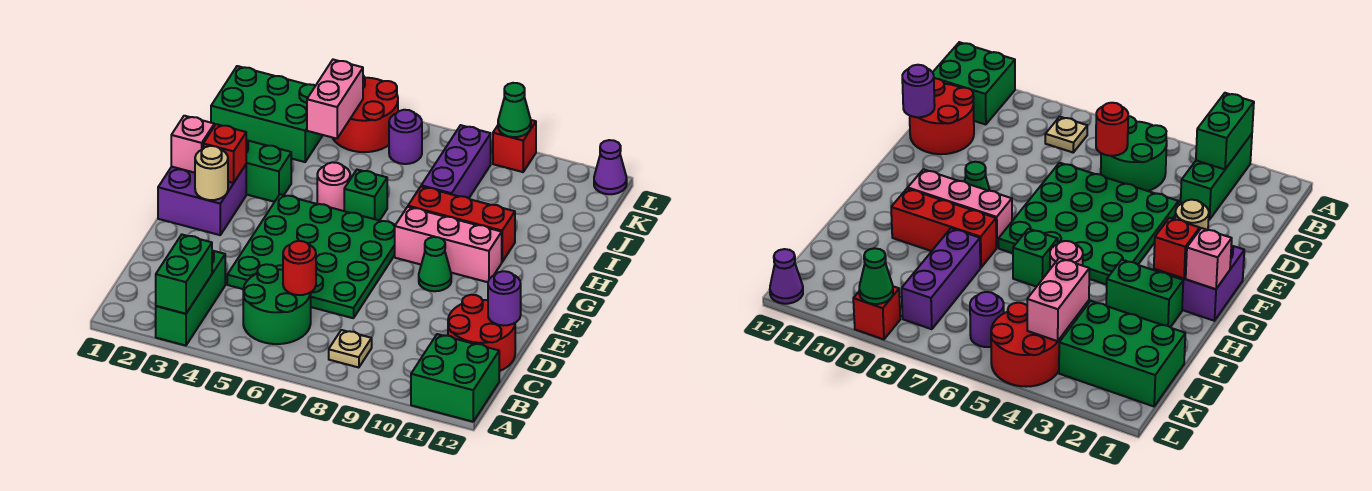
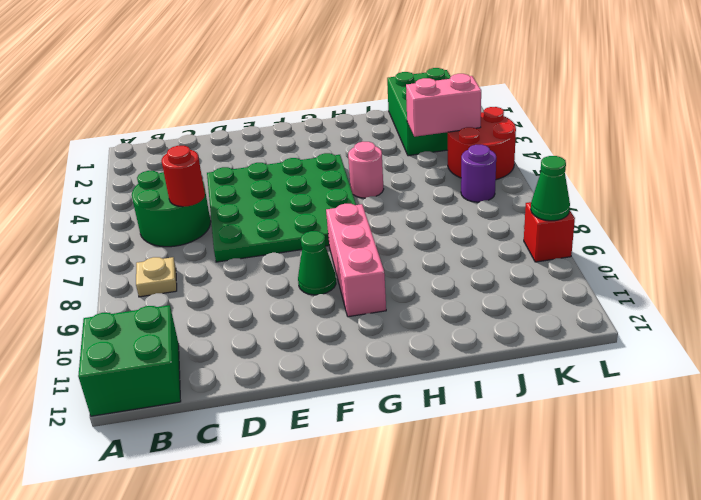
none -> green brick A3:C3 level 1
none -> red round brick C11:D12 level 1
none -> purple brick F1:G2 level 1

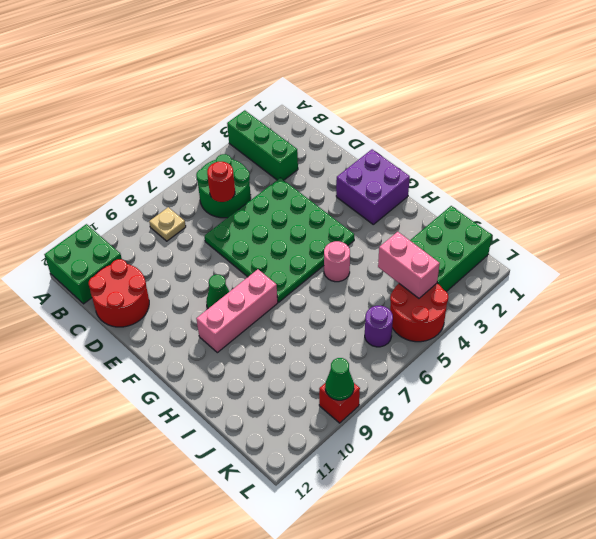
none -> green brick H2:H3 level 1
none -> green brick H6 level 1
none -> red brick H8:H10 level 1

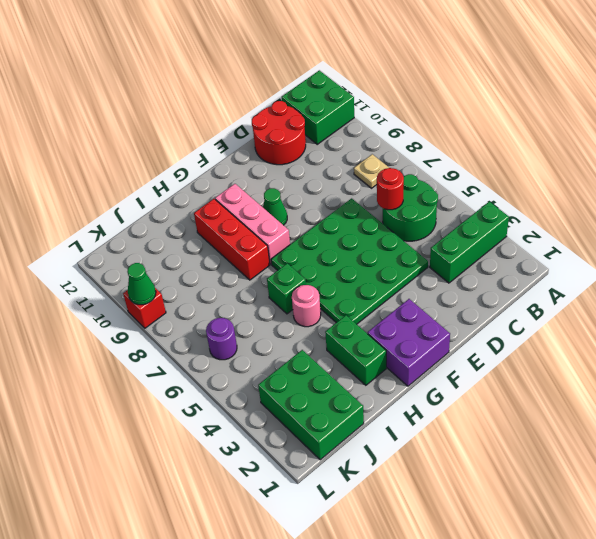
none -> purple brick I8:K8 level 1
none -> red round brick K4:L5 level 1
none -> purple cone L12 level 1

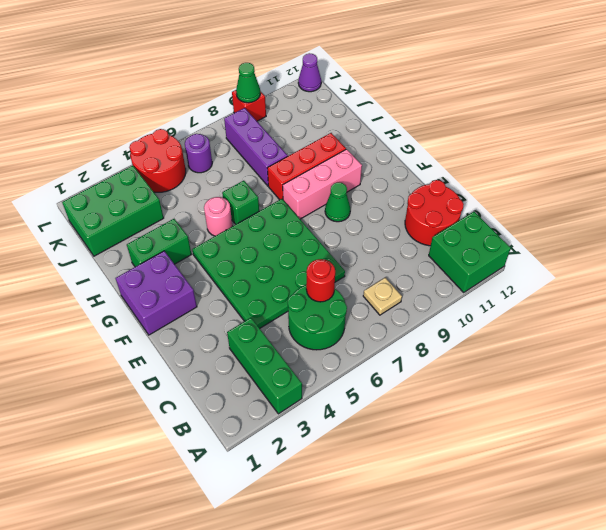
none -> green brick A3:B3 level 2
none -> purple round brick D12 level 2
none -> tan round brick F2 level 2

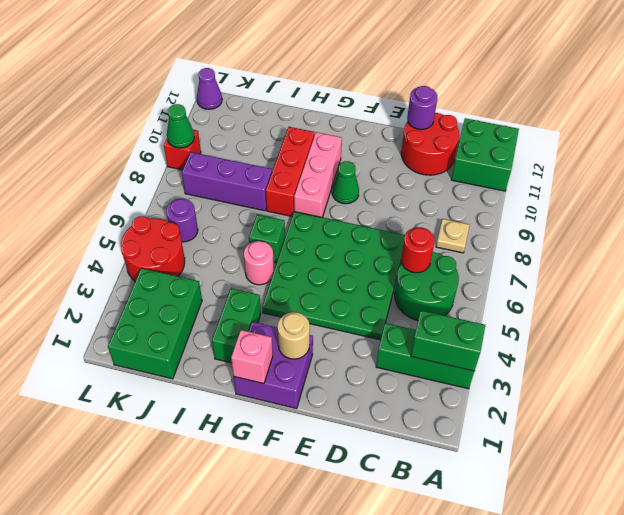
none -> red brick G2 level 2
none -> pink brick J4:K4 level 2

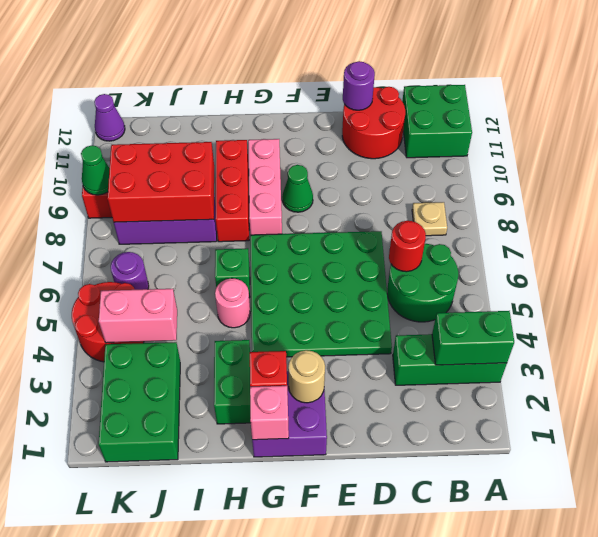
red brick I8:K9 level 2 -> none

